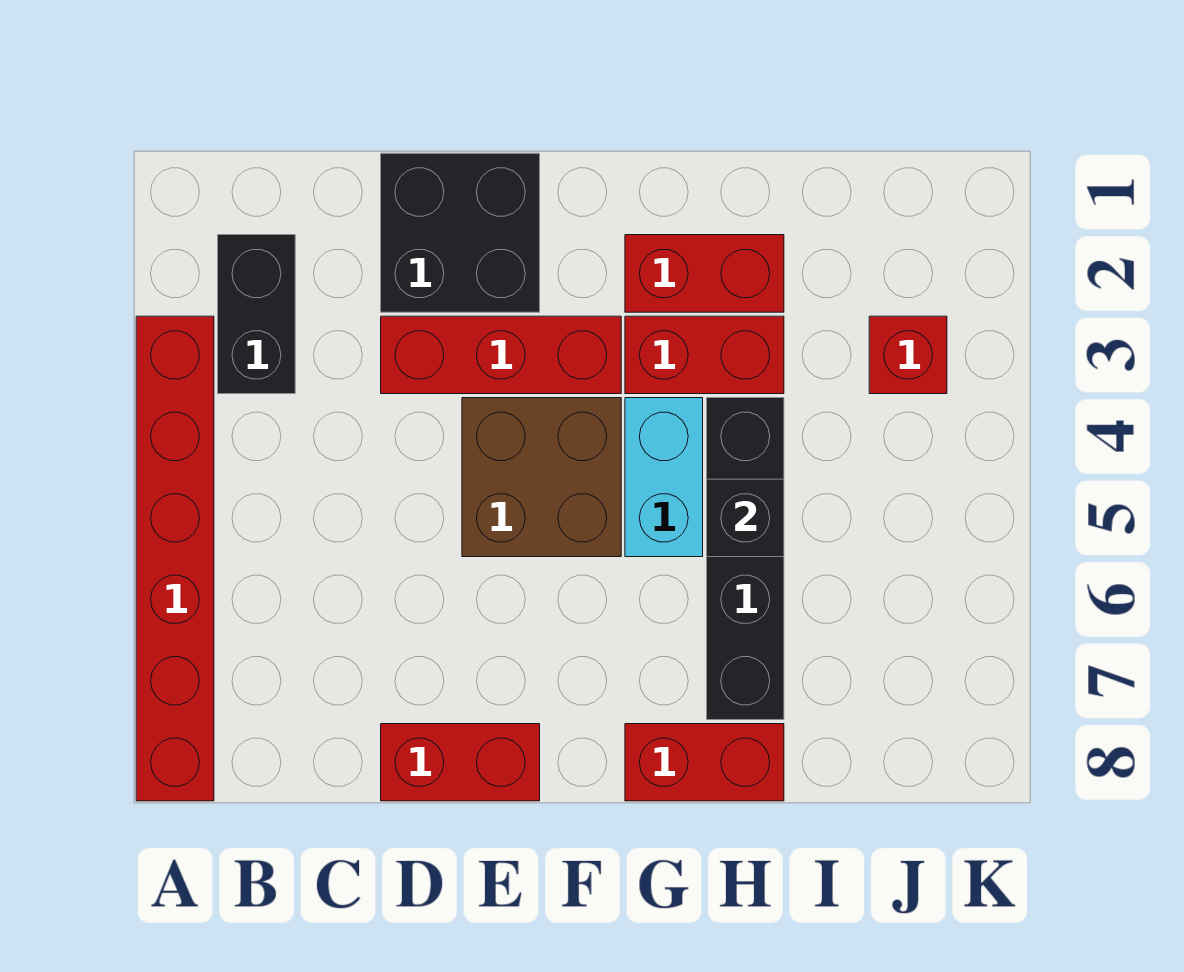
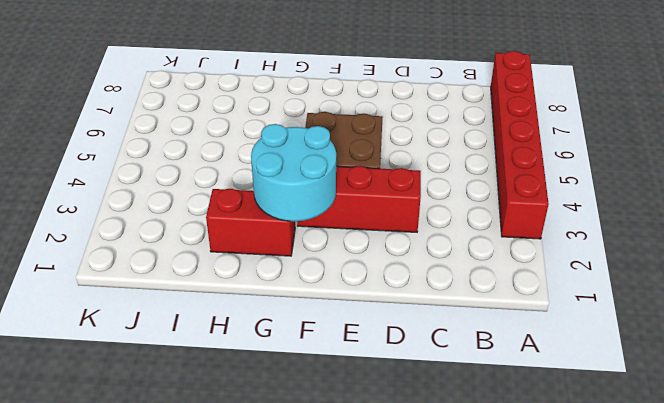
cyan round brick F2:G3 level 2 -> none
none -> black brick B2:B3 level 1
none -> black brick D1:E2 level 1
none -> red brick D8:E8 level 1

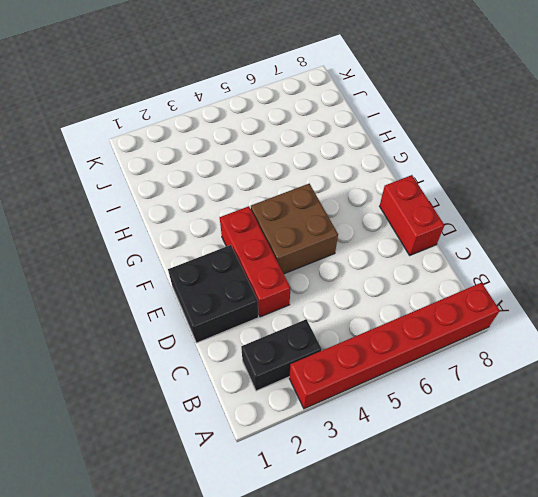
none -> red brick G2:H2 level 1
none -> red brick G3:H3 level 1
none -> cyan brick G4:G5 level 1

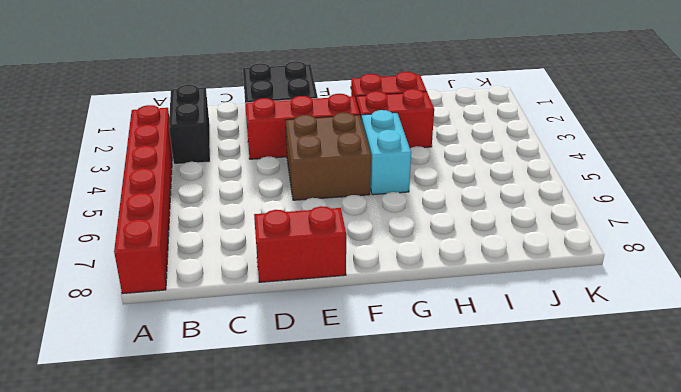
none -> red brick G8:H8 level 1
none -> black brick H4:H7 level 1
none -> red brick J3 level 1

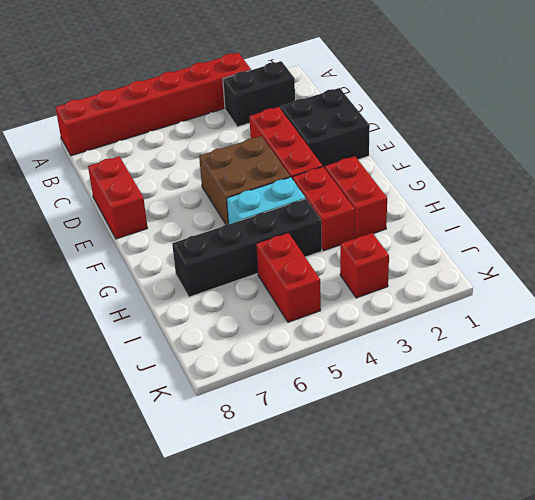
red brick I5:J5 level 1 -> red brick G8:H8 level 1
none -> black brick H5 level 2

